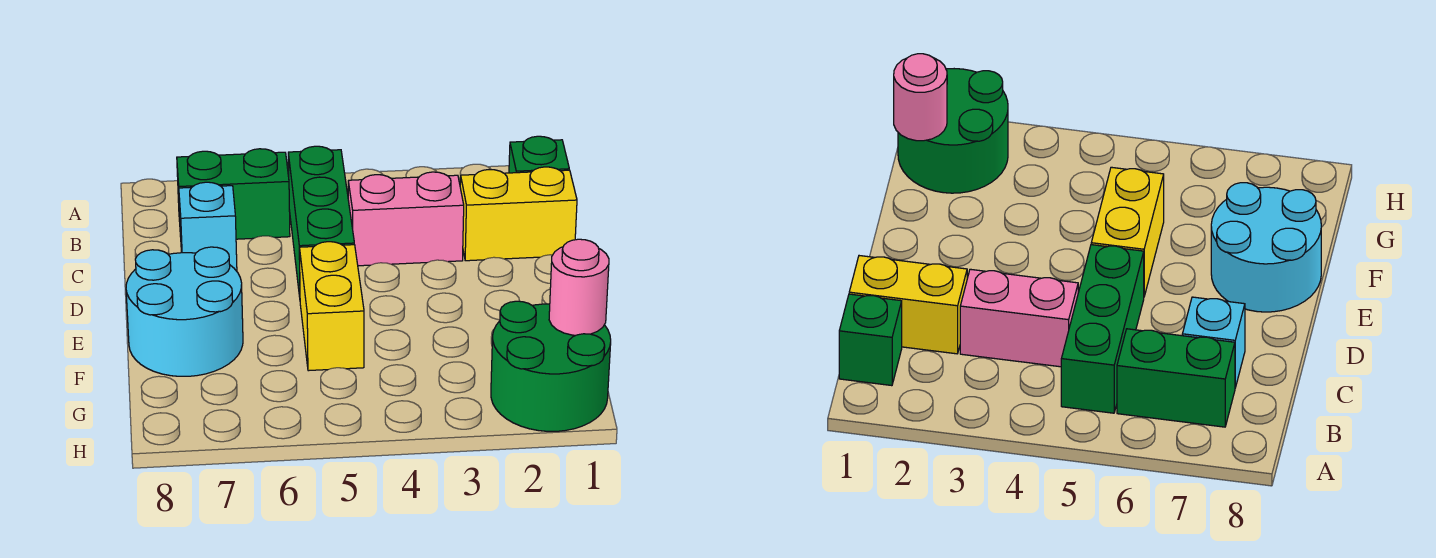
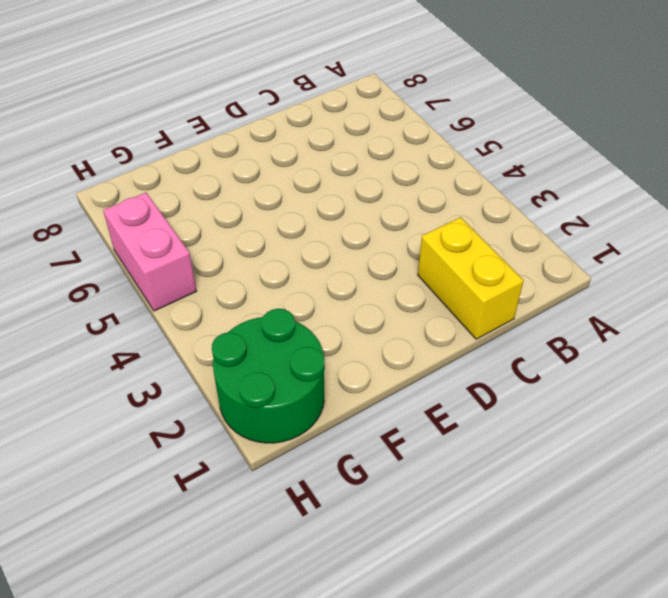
pink brick H5:H6 level 1 -> pink brick C3:C4 level 1
none -> green brick B1 level 1
none -> green brick B5:D5 level 1

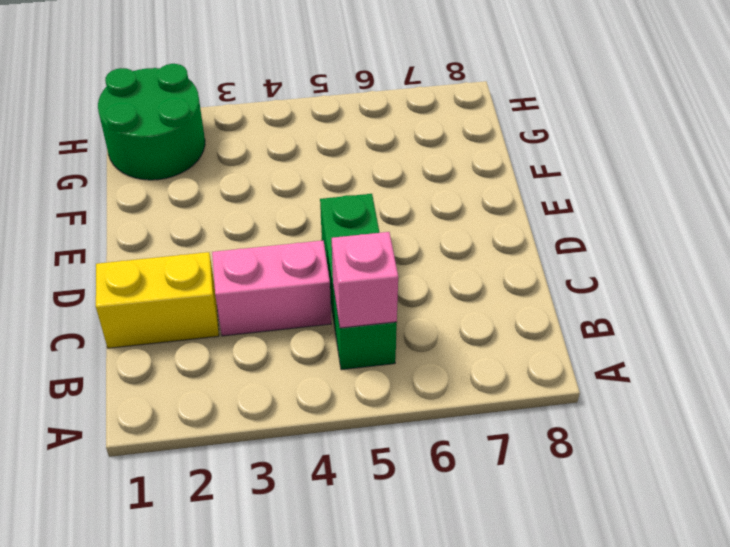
pink brick B5 level 2 -> none
none -> green brick B1 level 1
none -> green brick B6:B7 level 1

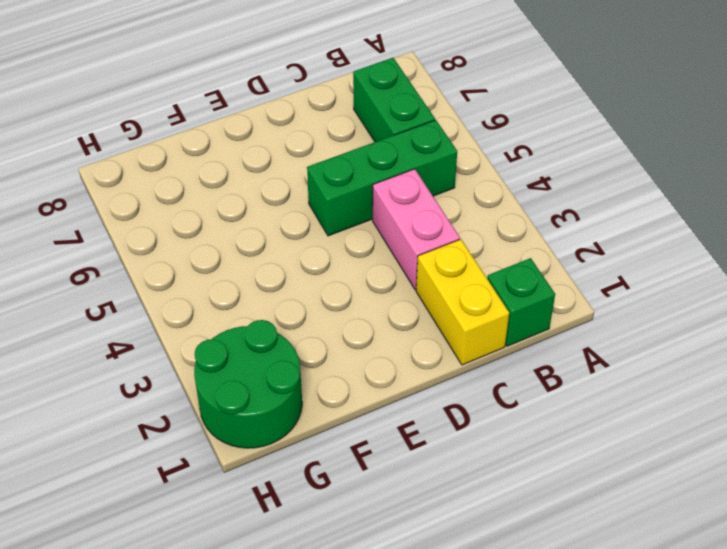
none -> cyan brick C7 level 1
none -> yellow brick E5:F5 level 1

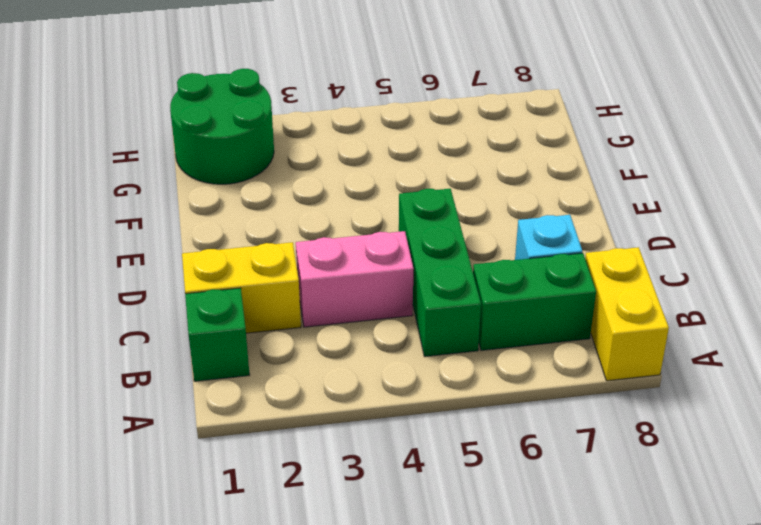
yellow brick A8:B8 level 1 -> yellow brick E5:F5 level 1
none -> cyan round brick E7:F8 level 1
none -> pink round brick G1 level 2

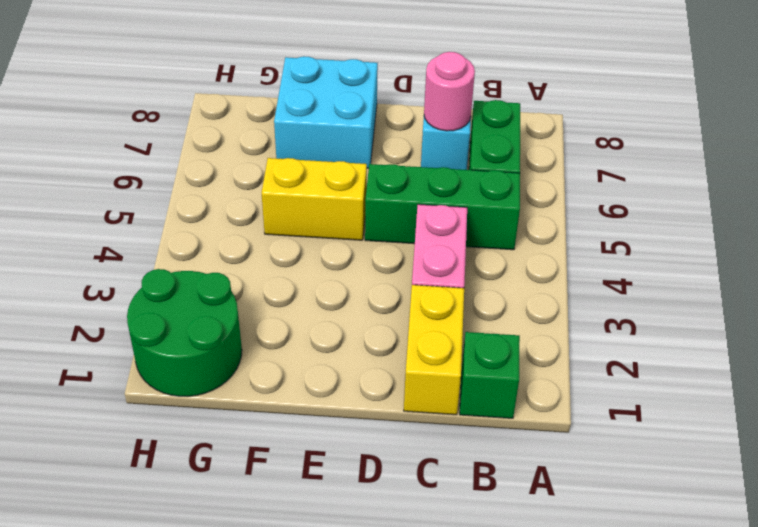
pink round brick C7 level 2 -> pink round brick G1 level 2
cyan brick E7:F8 level 1 -> cyan round brick E7:F8 level 1

